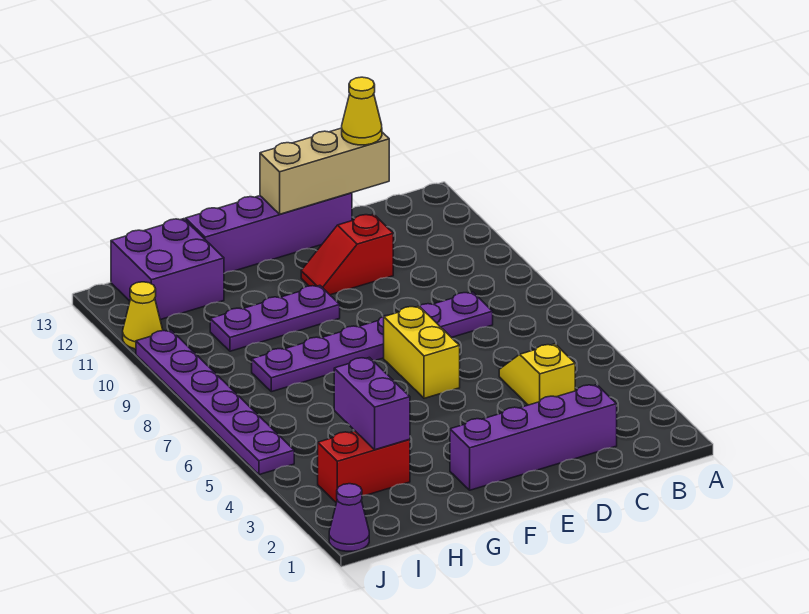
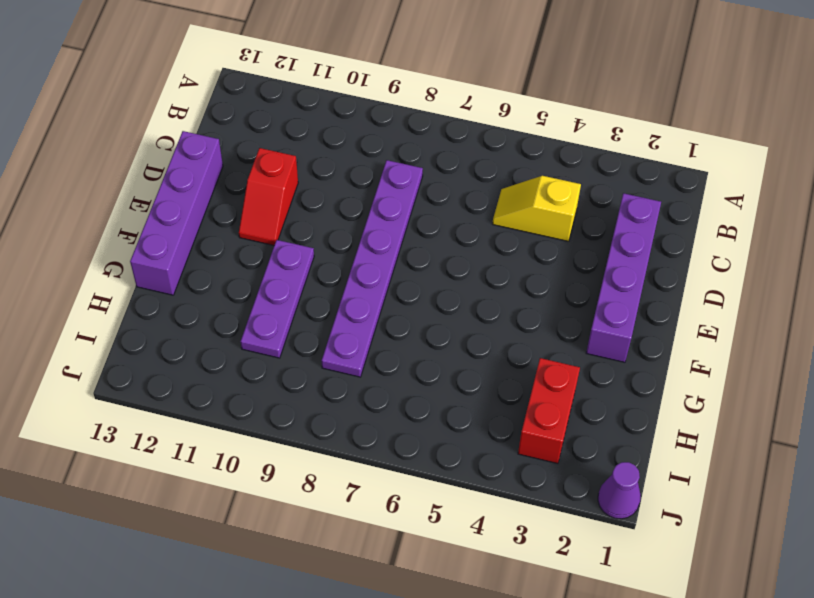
none -> yellow brick E6:E7 level 1
none -> purple brick H12:I13 level 1
none -> purple plate J5:J10 level 1

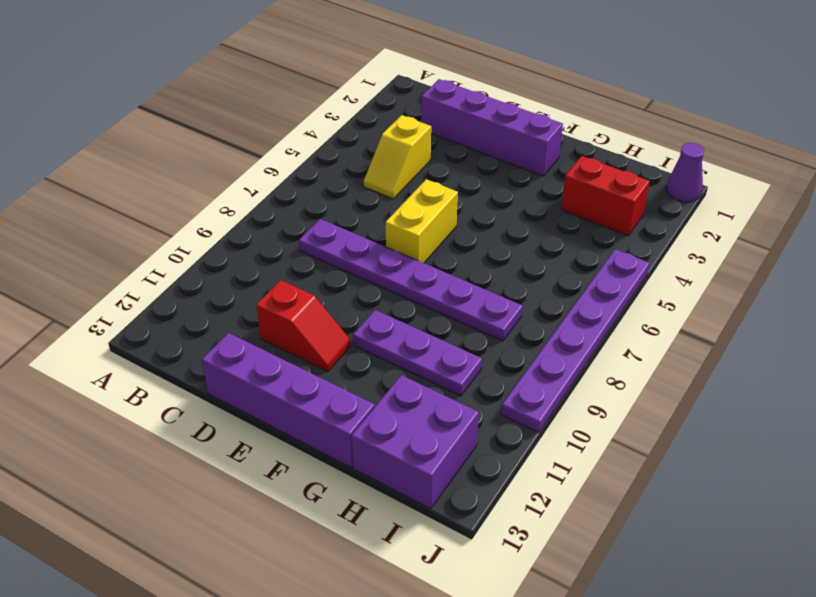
none -> yellow cone J11 level 1
none -> tan brick C13:E13 level 2
none -> purple brick H3:H4 level 2

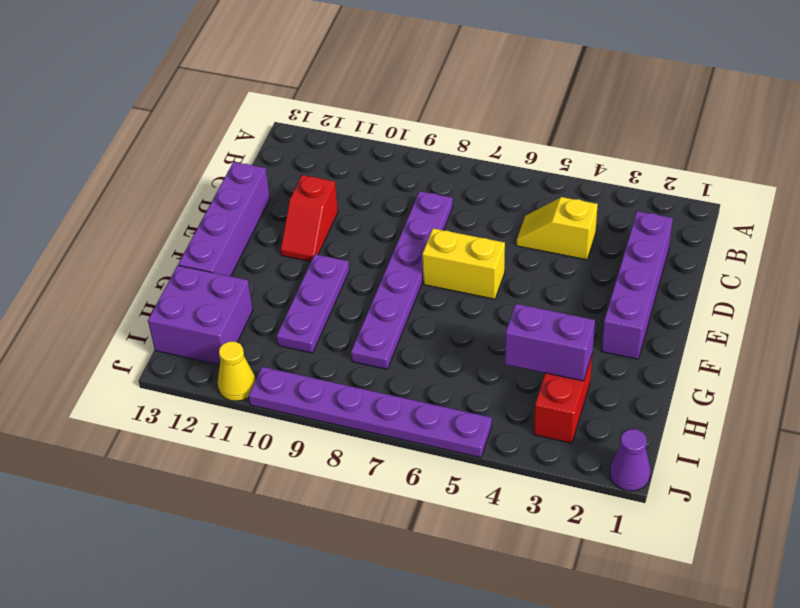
none -> tan brick C13:E13 level 2
none -> yellow cone C13 level 3

